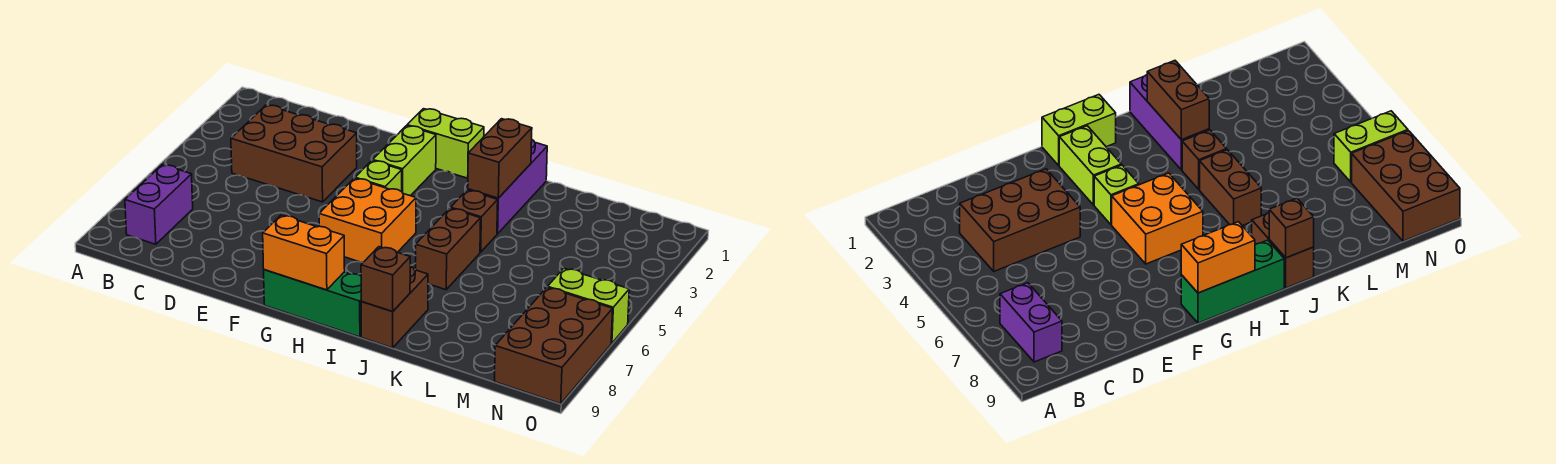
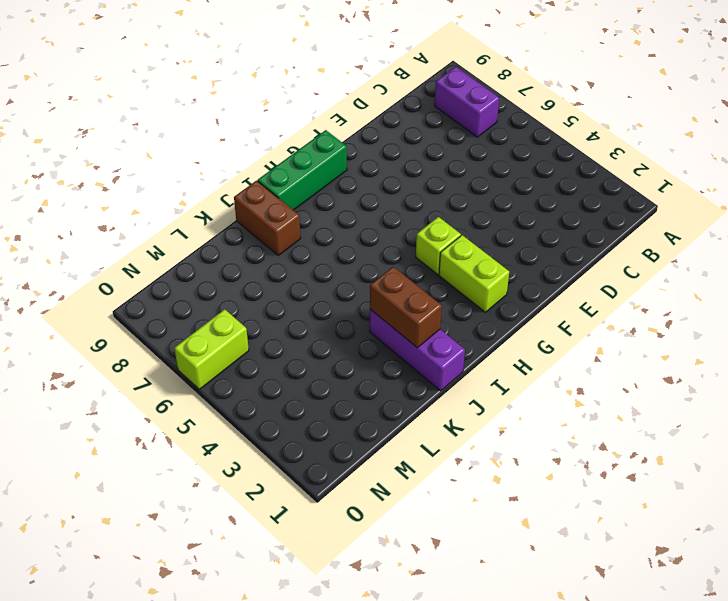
none -> brown brick C3:E4 level 1
none -> lime brick G1:H1 level 1
none -> orange brick G5:H6 level 1

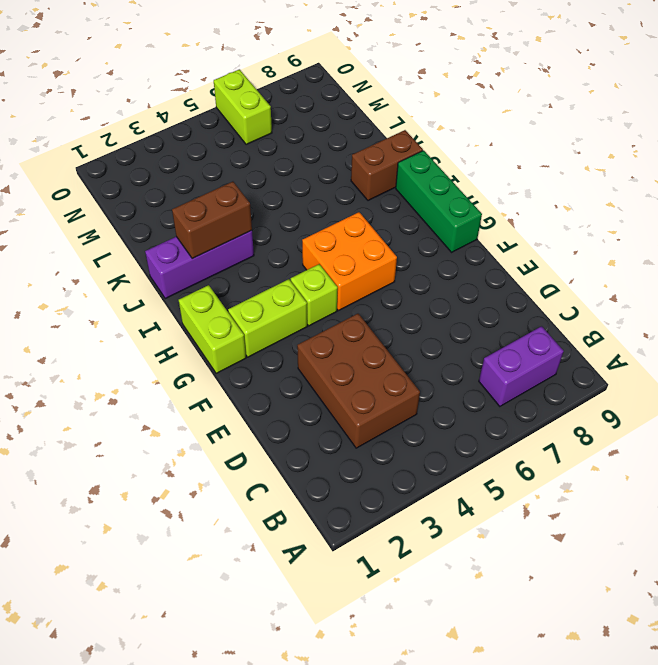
none -> brown brick J4 level 1
none -> brown brick J5:J6 level 1
none -> brown brick N7:O9 level 1

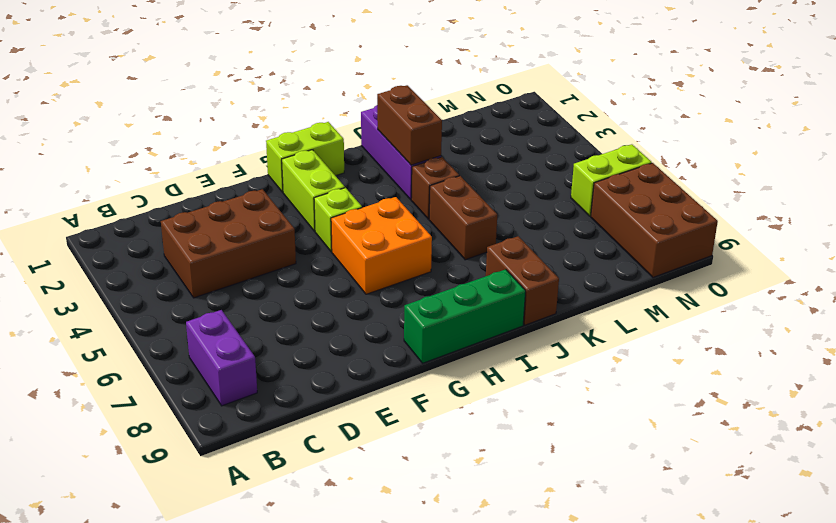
none -> orange brick G9:H9 level 2
none -> brown brick J9 level 2

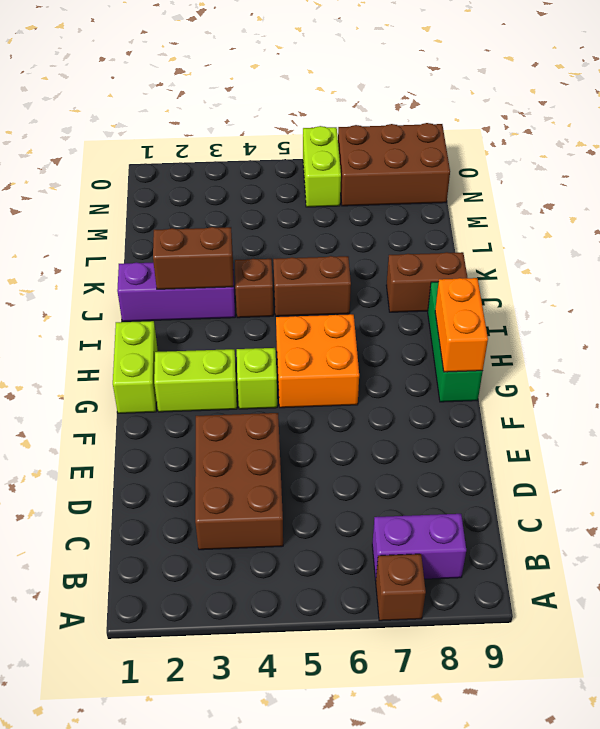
brown brick A7 level 1 -> brown brick J9 level 2

